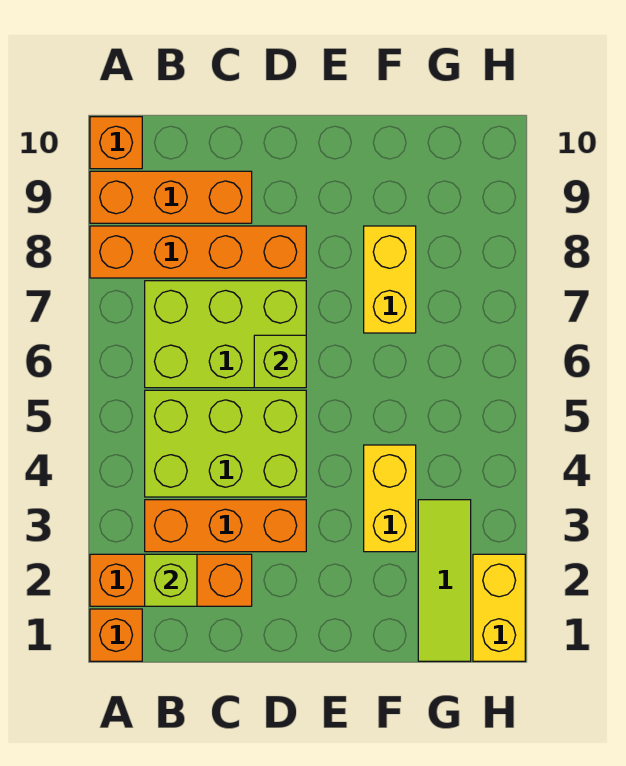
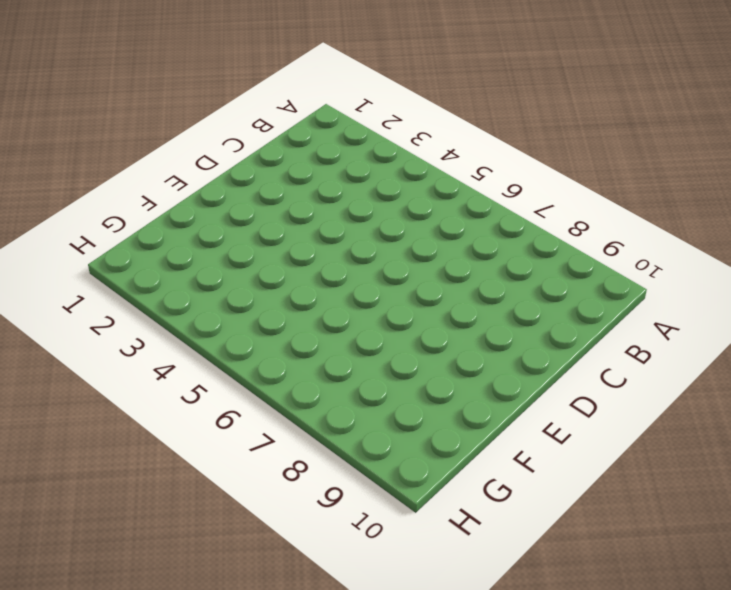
none -> orange brick A1 level 1
none -> orange brick A2:C2 level 1
none -> orange brick A8:D8 level 1

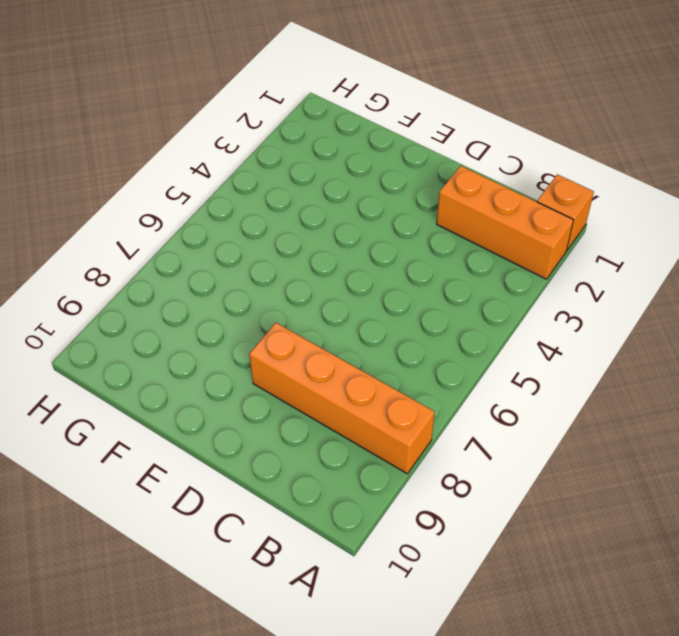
none -> orange brick A9:C9 level 1
none -> orange brick A10 level 1
none -> orange brick B3:D3 level 1

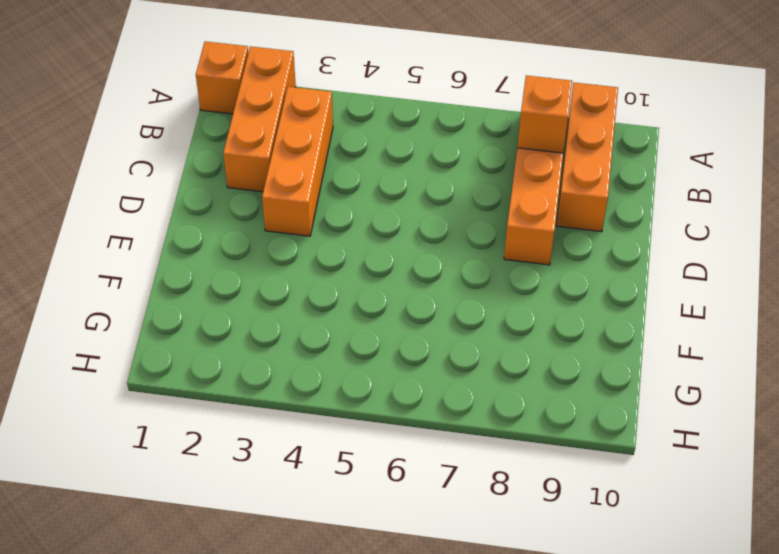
orange brick B8 level 2 -> orange brick A10 level 1
none -> lime brick B4:D5 level 1
none -> lime brick B6:D7 level 1
none -> yellow brick F3:F4 level 1

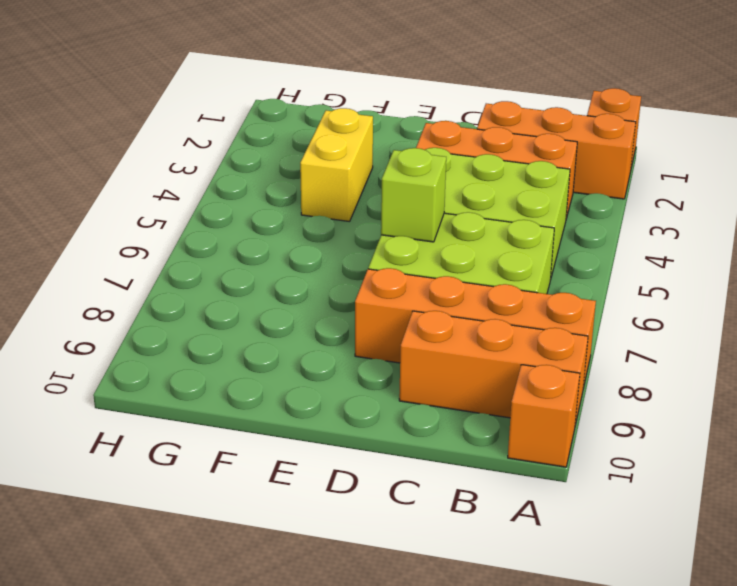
none -> yellow brick F7:F8 level 1
none -> lime tile G1:G3 level 1
none -> yellow brick H1:H2 level 1

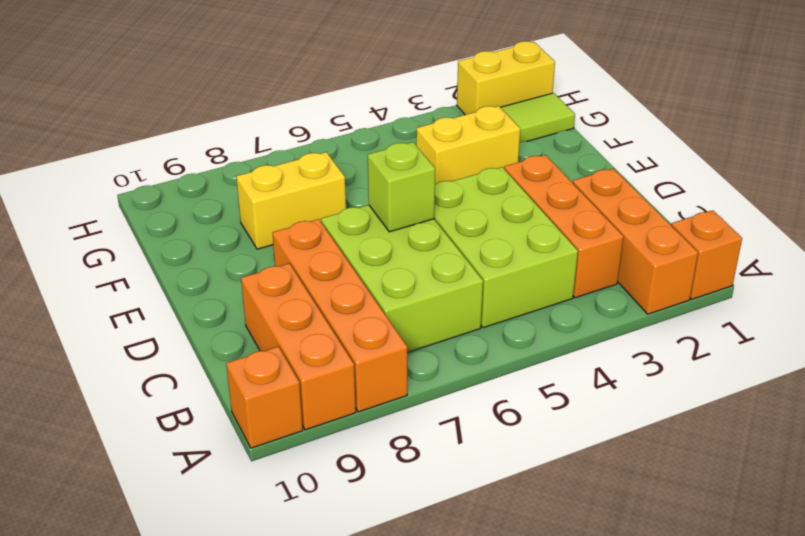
none -> lime brick B2 level 2

